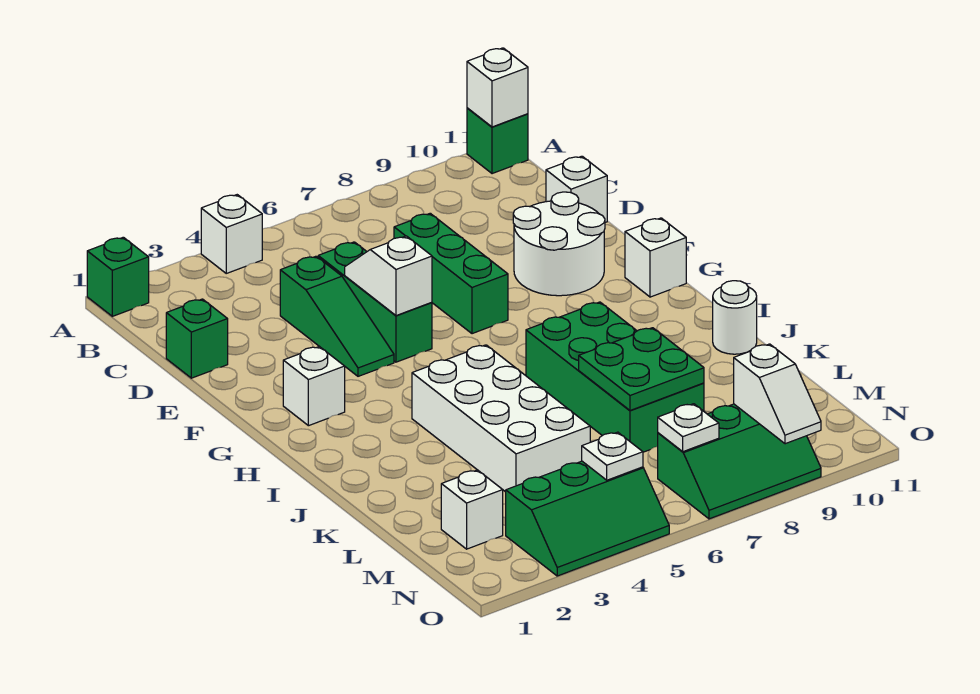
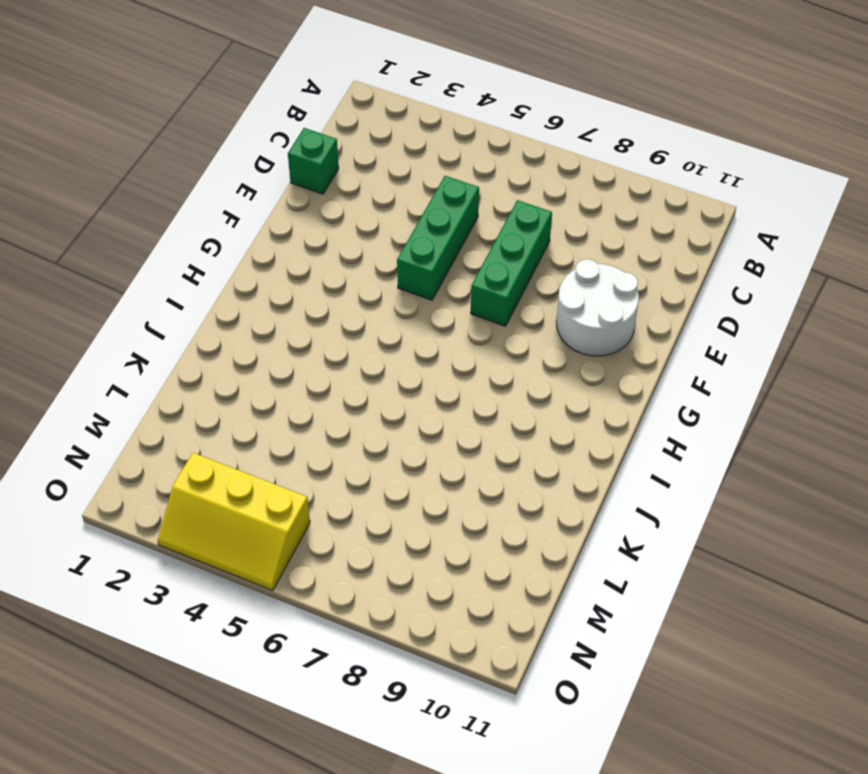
yellow slope N3:O5 level 1 top N -> green slope N3:O5 level 1 top N
none -> green brick A1 level 1
none -> white brick A4 level 1
none -> green brick A11 level 1

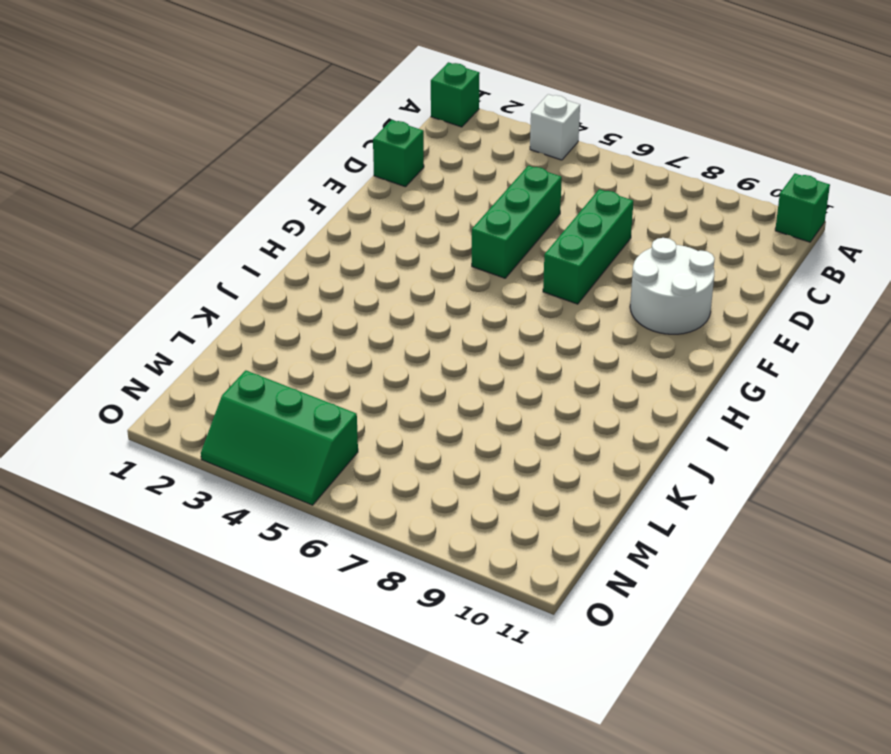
none -> green slope D4:F4 level 1 top D
none -> white brick D11 level 1
none -> white brick G2 level 1

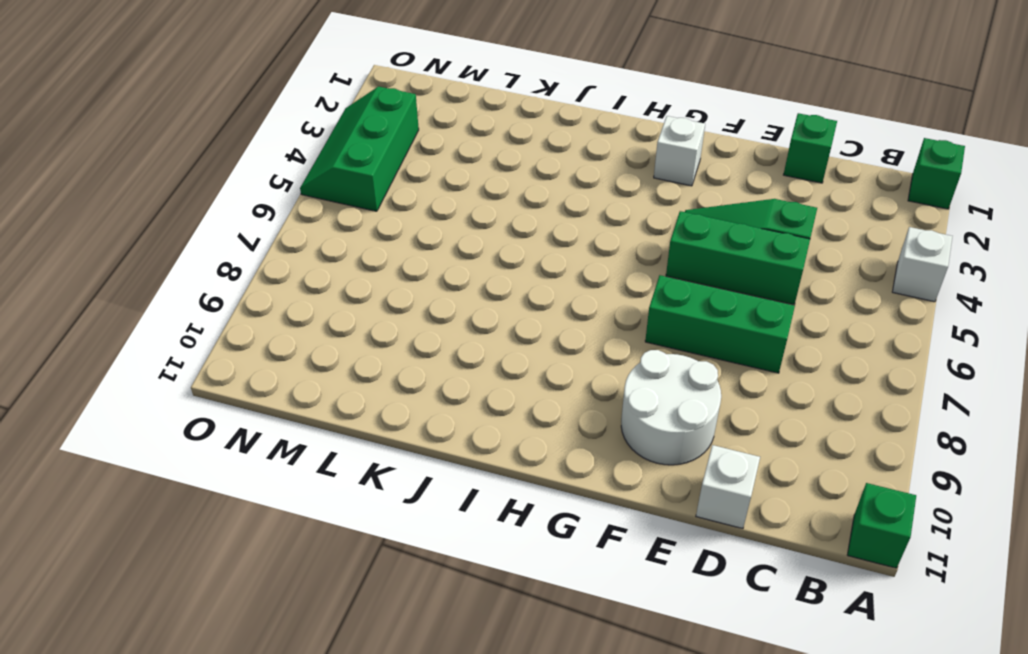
none -> white brick G11 level 1
none -> white brick I4:L5 level 1
none -> green brick I7:L8 level 1

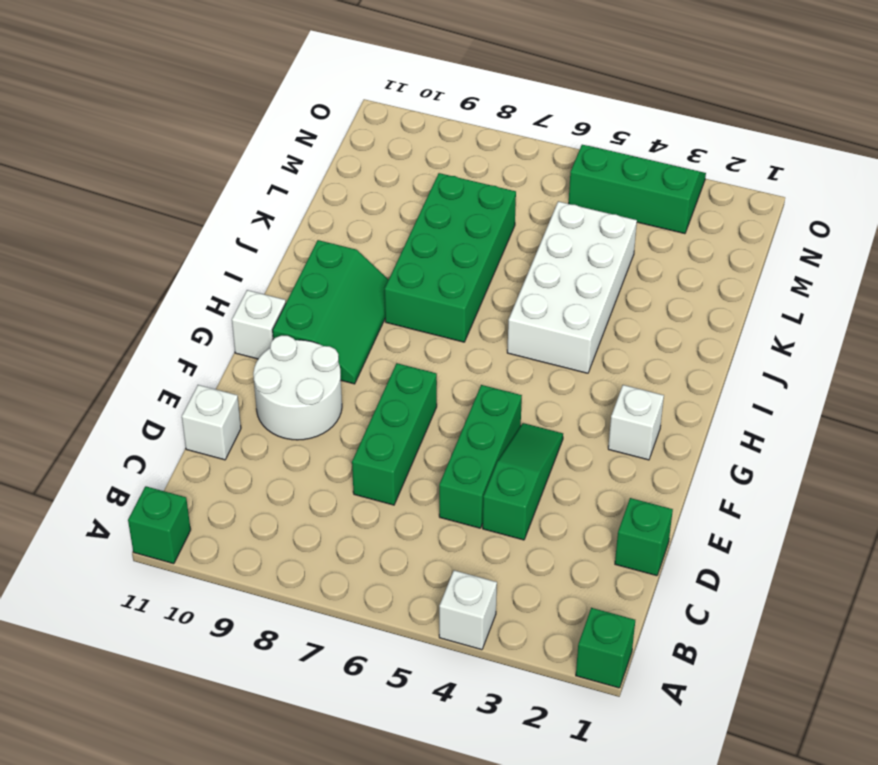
green slope G9:I10 level 1 top 10 -> green slope N7:O9 level 1 top N
none -> white round brick J11 level 1
none -> white brick M2 level 1
none -> white brick A11 level 2

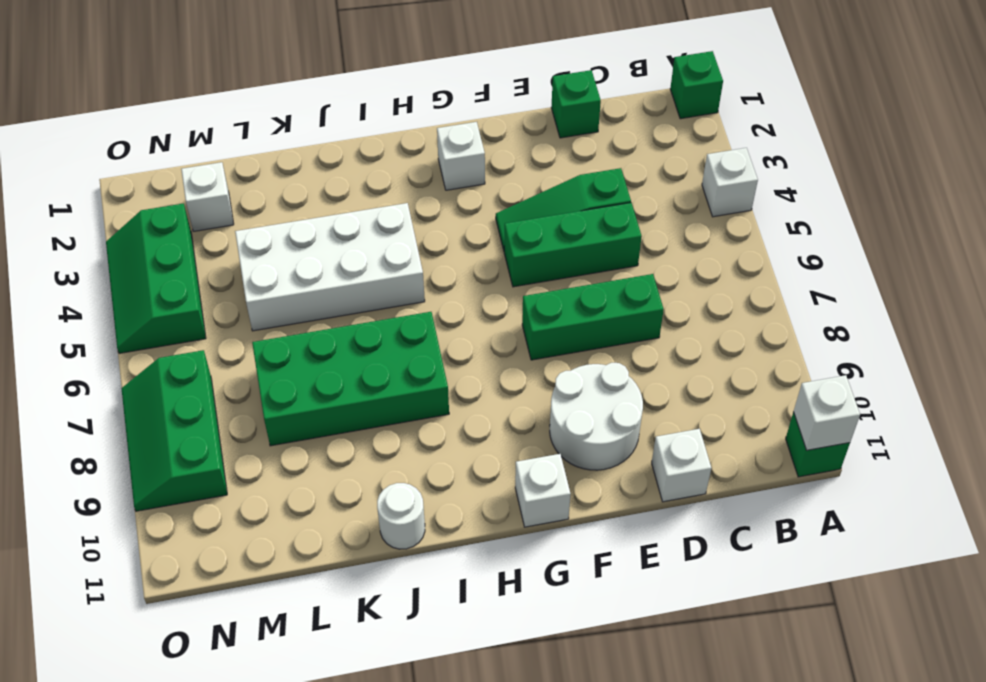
none -> white slope E5:F5 level 2 top F
none -> green plate K7:L8 level 2
none -> white plate N5 level 2

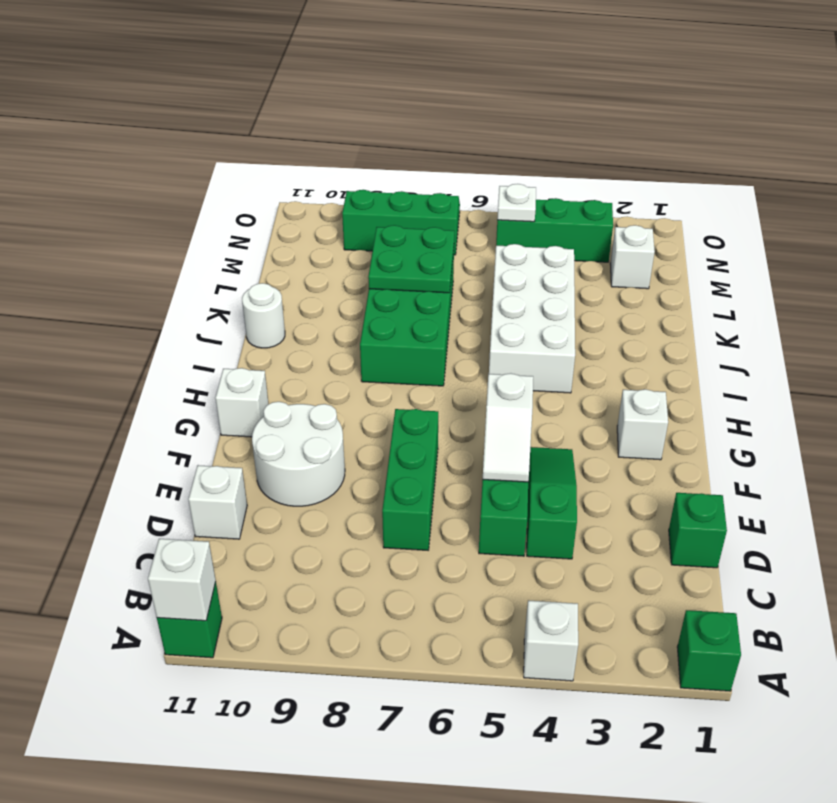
none -> white plate N7 level 2
none -> white slope N9:O9 level 2 top N

